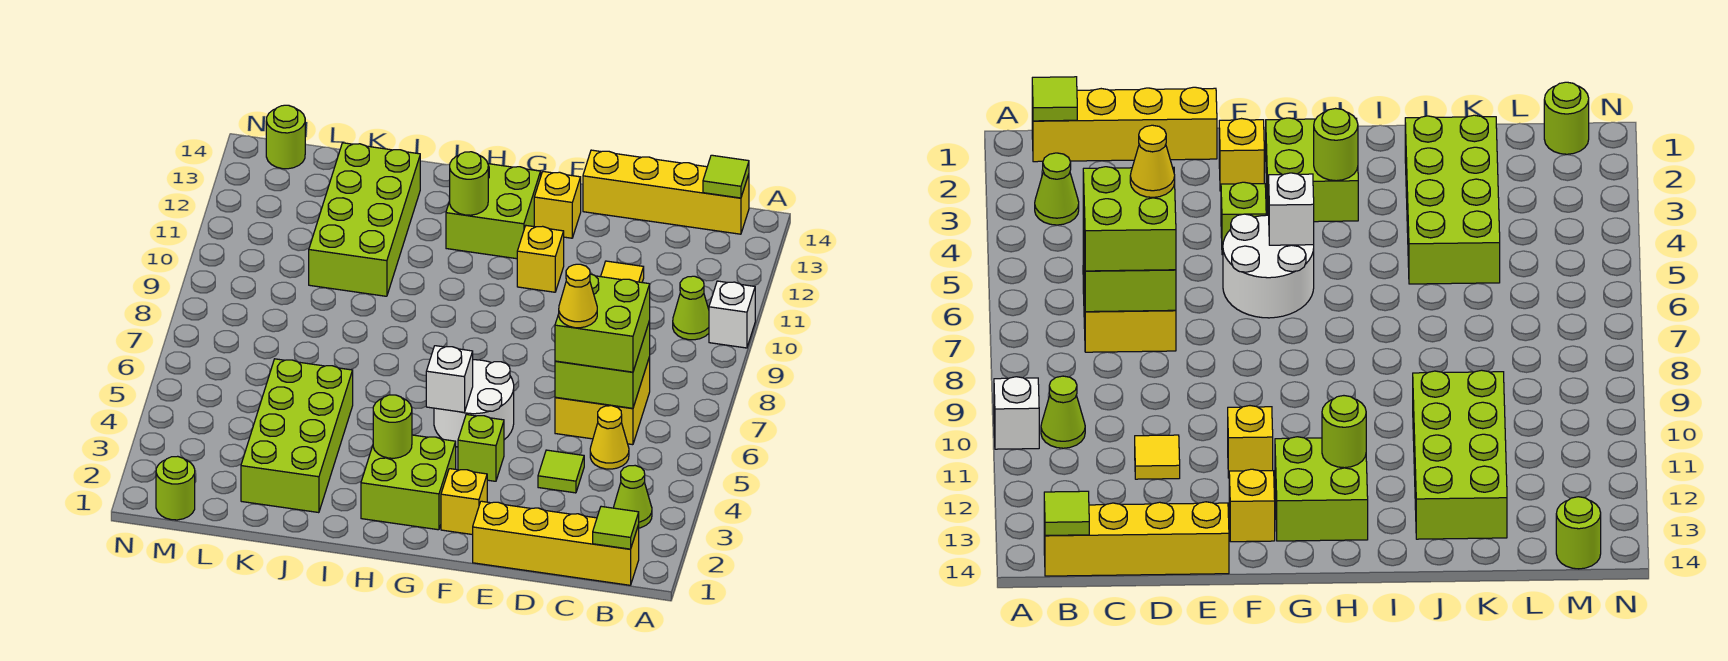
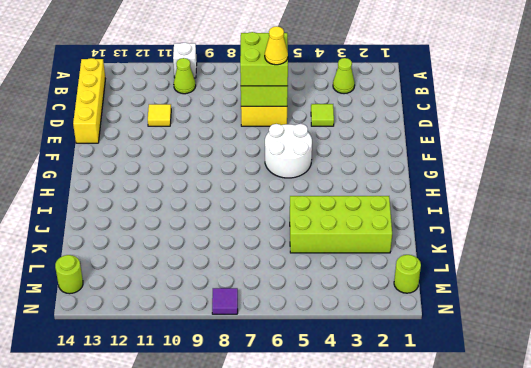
purple tile N8 level 1 -> none
none -> yellow brick B1:E1 level 1
none -> yellow cone C5 level 1
none -> yellow brick F2 level 1

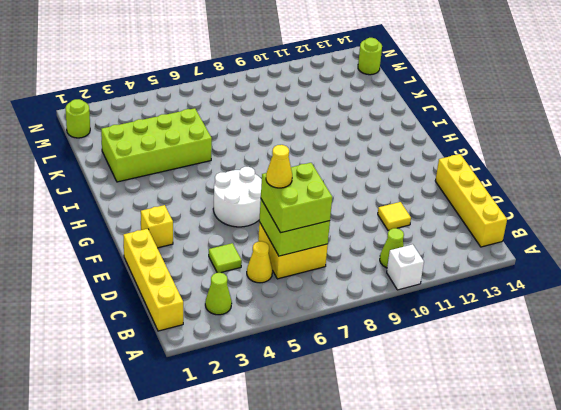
none -> lime brick F4 level 1
none -> yellow brick F11 level 1
none -> yellow brick F13 level 1

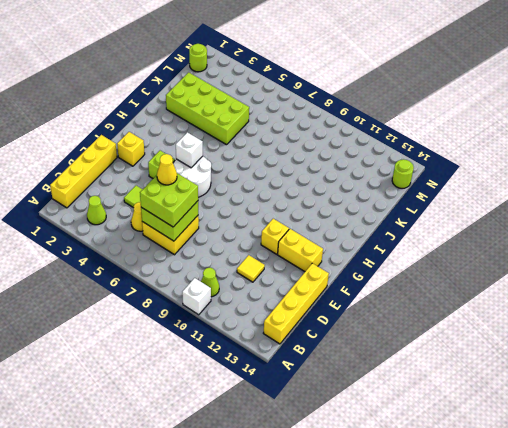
yellow brick F12:F13 level 1 -> yellow brick F13 level 1
none -> lime brick G2:H3 level 1
none -> lime brick G12:H13 level 1
none -> lime brick J10:K13 level 1

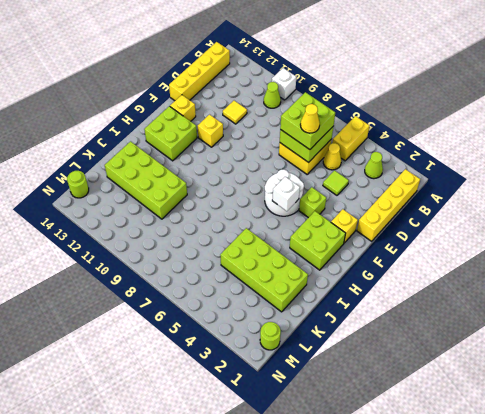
yellow brick A5:B5 level 1 -> none
none -> lime tile B1 level 2
none -> lime tile B14 level 2
none -> lime round brick H3 level 2

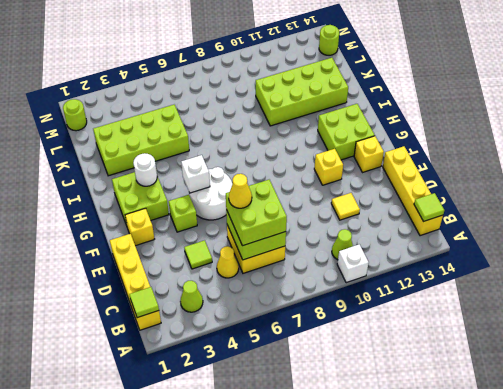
white round brick H3 level 2 -> lime round brick H3 level 2
none -> lime round brick H12 level 2

